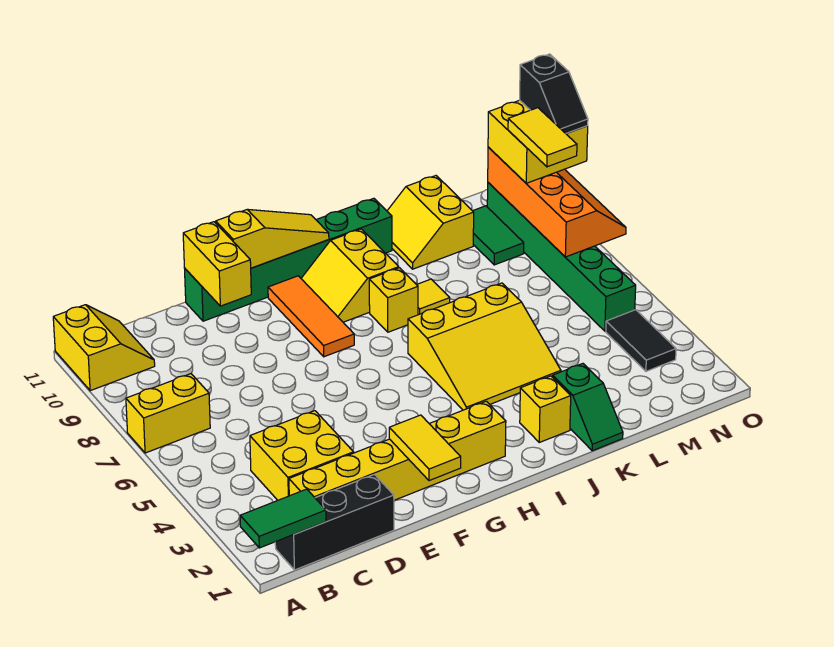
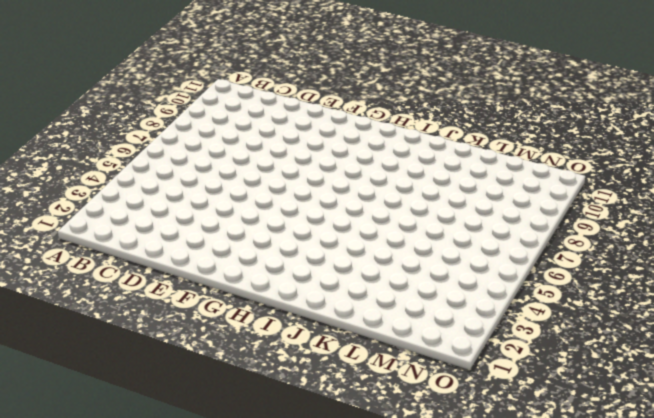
none -> yellow brick A7:B7 level 1
none -> yellow slope A10:B11 level 1 top A
none -> black brick B1:D1 level 1

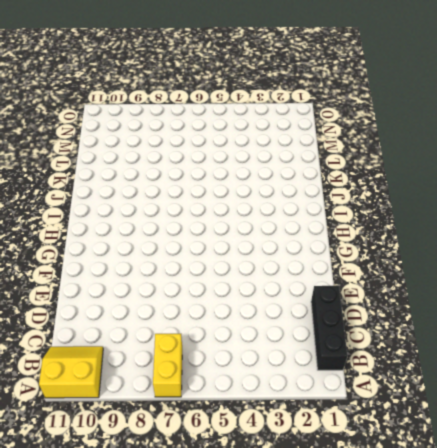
none -> yellow brick C2:H2 level 1
none -> yellow brick C3:D4 level 1
none -> green brick E11:J11 level 1

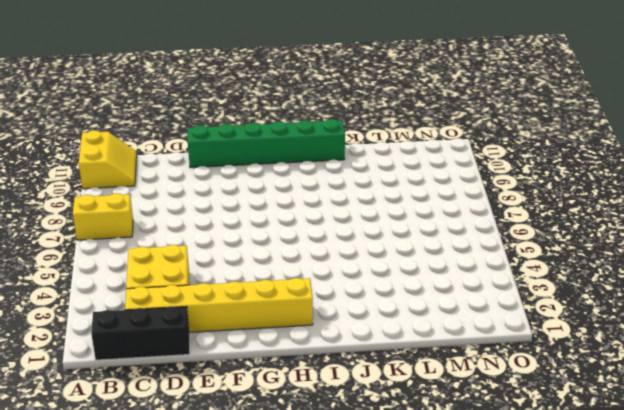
none -> orange tile G8:G10 level 1
none -> yellow slope H9:I10 level 1 top I
none -> yellow slope I4:K6 level 1 top 6

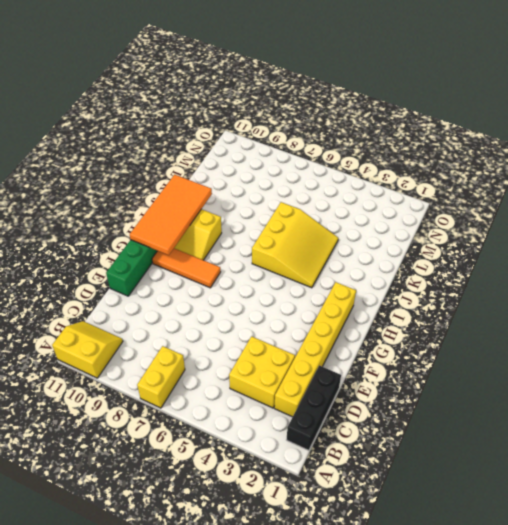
orange tile G10:J11 level 2 -> yellow slope F11:H11 level 2 top F
none -> yellow brick I8 level 1
none -> yellow brick J2 level 1
none -> yellow tile J8 level 1

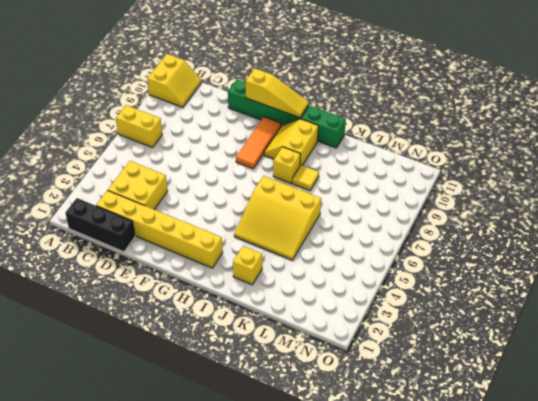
none -> green slope K1:K2 level 1 top 2
none -> yellow slope K10:L11 level 1 top L
none -> green tile M9:M10 level 1

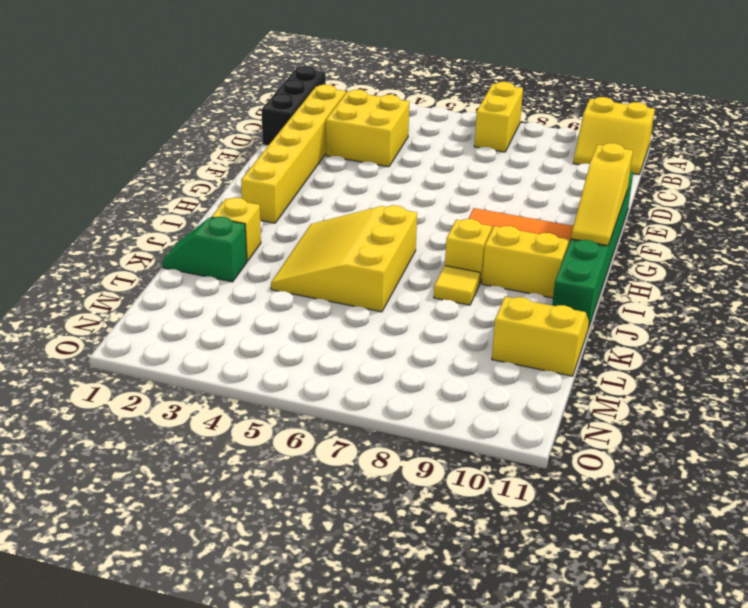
none -> green tile M9:M10 level 1
none -> black tile N3:N4 level 1
none -> green brick N5:N10 level 1

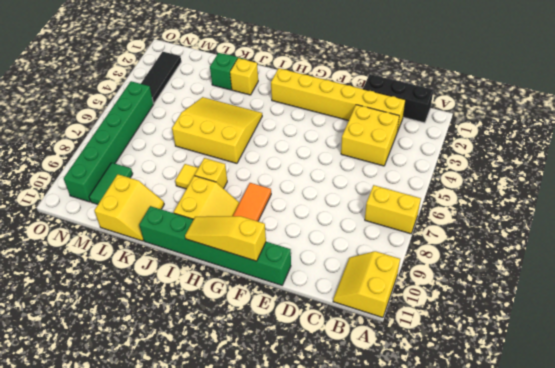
black tile N2:N4 level 1 -> black tile N3:N4 level 1
none -> green tile A1:B1 level 2
none -> yellow brick E10:E11 level 2
none -> yellow tile F1:F2 level 2

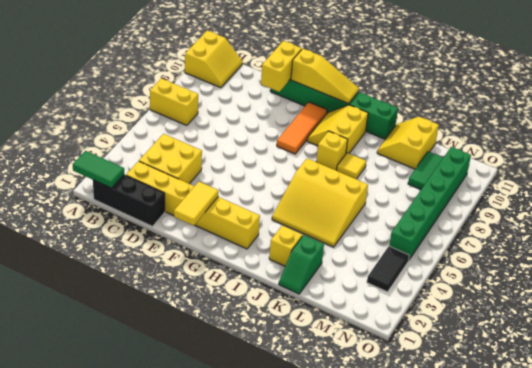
none -> orange slope N7:O10 level 2 top N
none -> yellow brick N9:O10 level 3
none -> yellow tile N8:N9 level 4

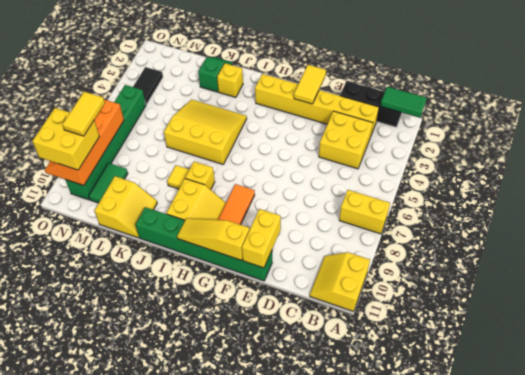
none -> black slope O9:O10 level 4 top 10

